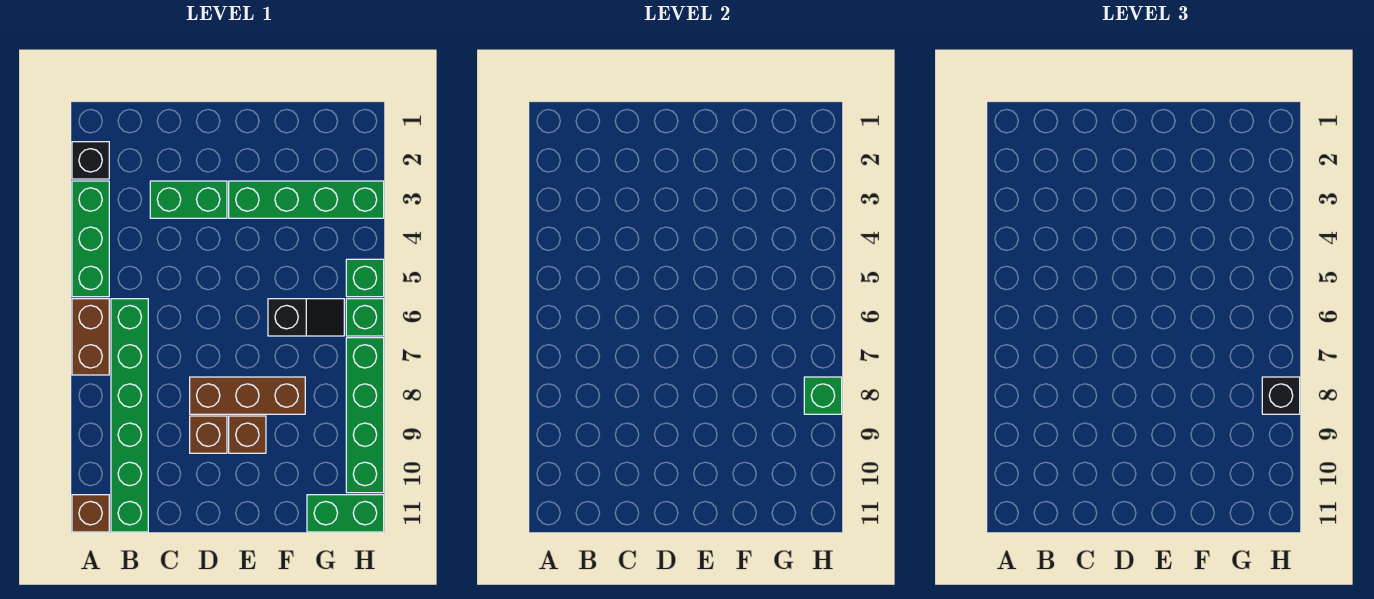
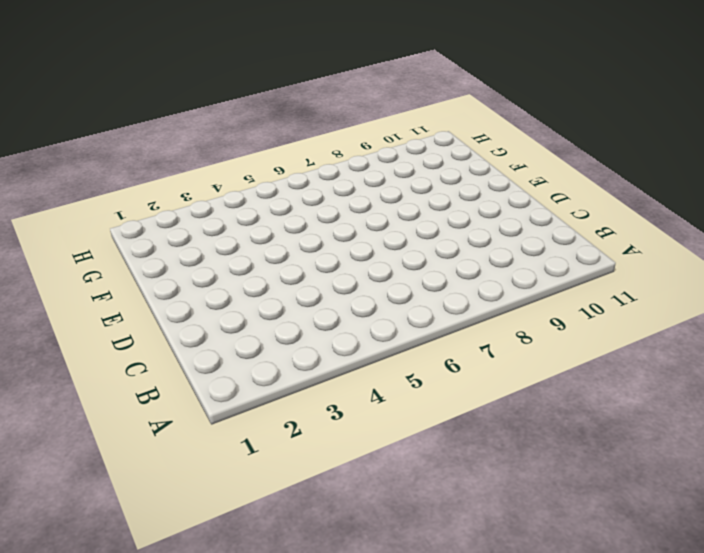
none -> black brick A2 level 1
none -> green brick A3:A5 level 1
none -> brown brick A6:A7 level 1

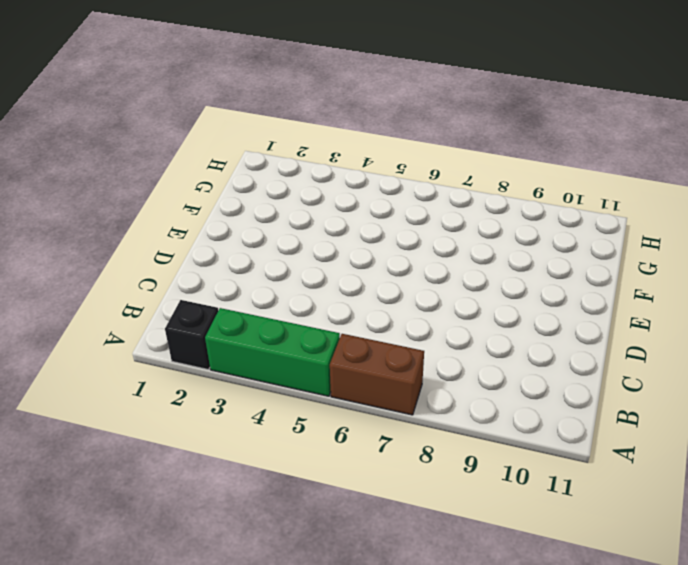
none -> brown brick A11 level 1
none -> green brick B6:B11 level 1
none -> green brick C3:D3 level 1

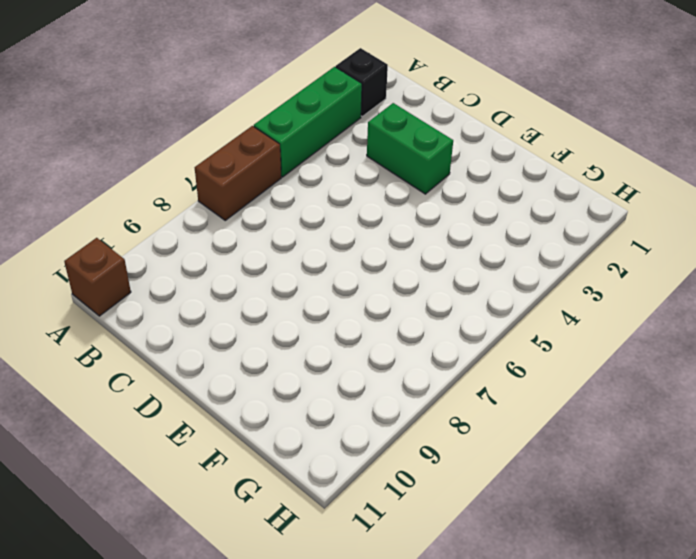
none -> green brick B6:B11 level 1
none -> brown brick D8:F8 level 1
none -> brown brick D9 level 1

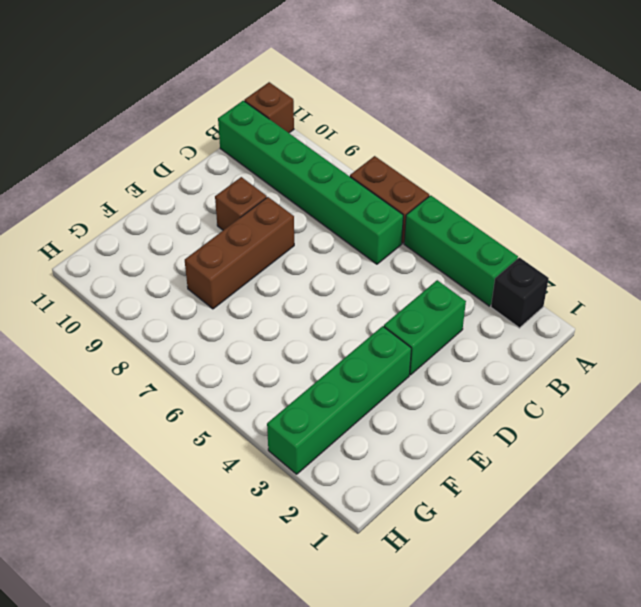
none -> brown brick E9 level 1
none -> black slope F6:G6 level 1 top F
none -> green brick G11:H11 level 1

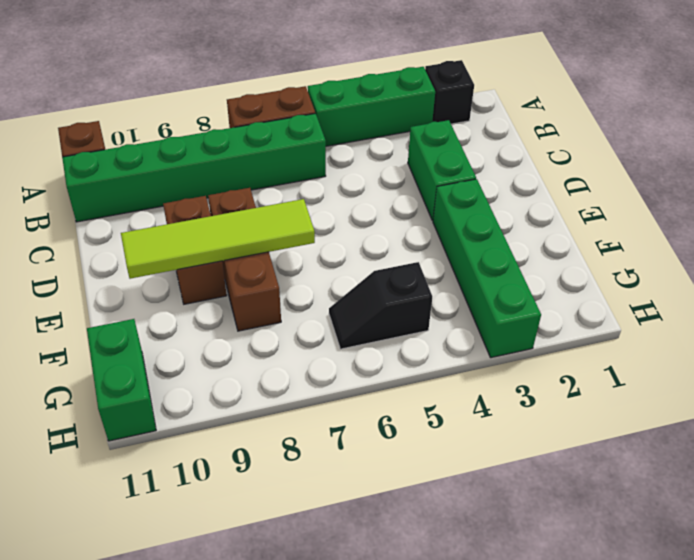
lime tile E7:E10 level 2 -> none
black slope G5:G6 level 1 top 5 -> black slope F6:G6 level 1 top F
none -> green brick H5 level 1
none -> green brick H6 level 1
none -> green brick H7:H10 level 1

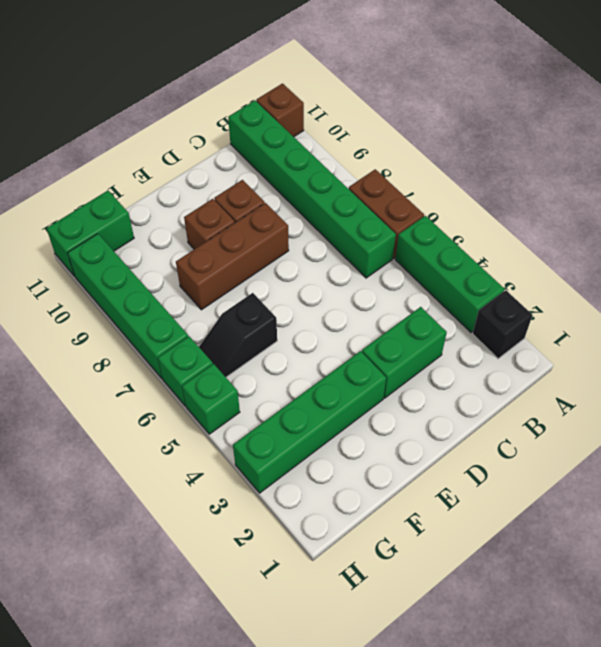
none -> green brick H8 level 2
none -> black brick H8 level 3

